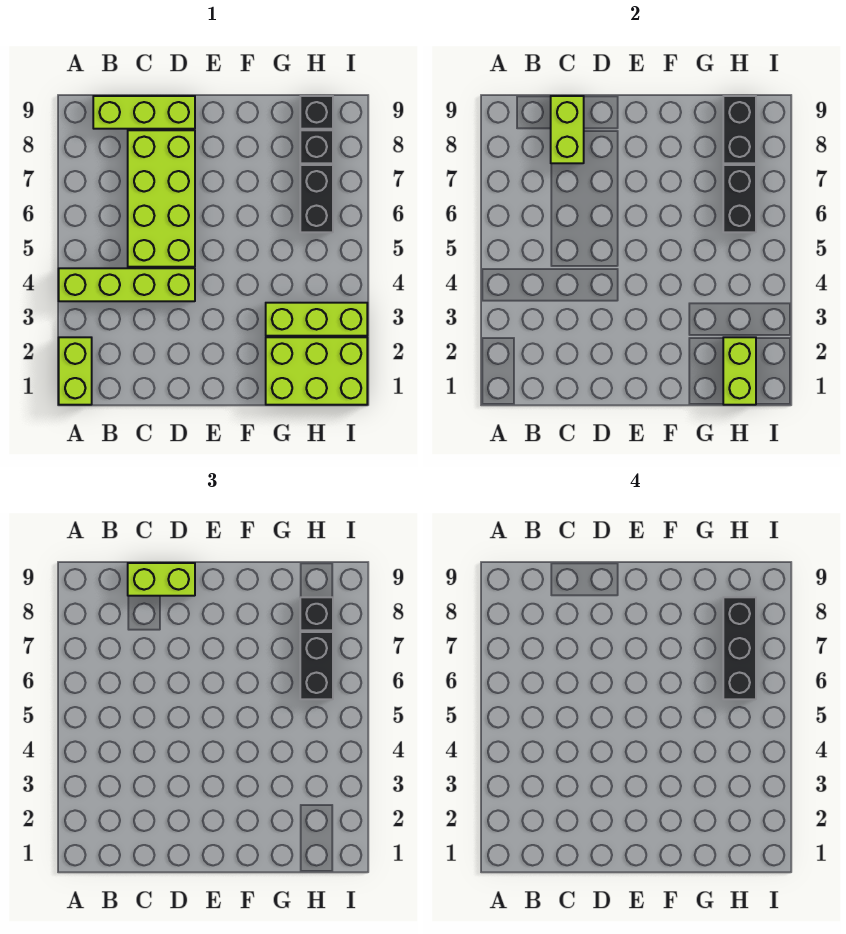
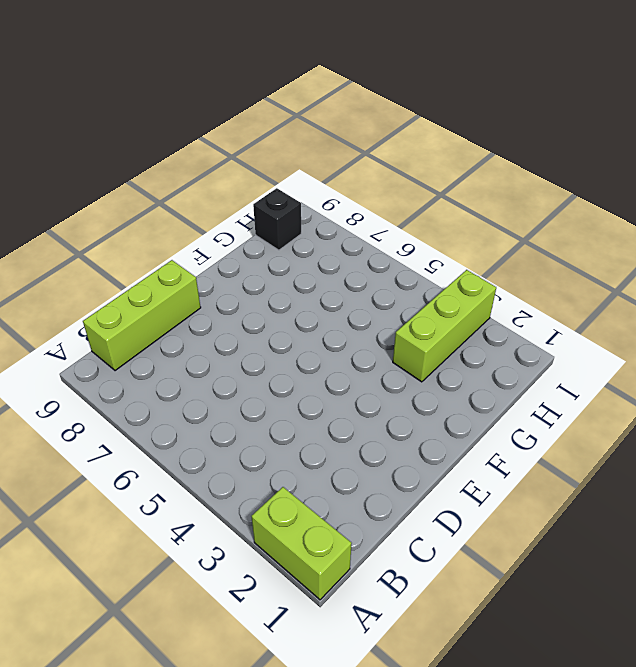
none -> lime brick A4:D4 level 1
none -> lime brick C5:D8 level 1
none -> lime brick G1:I2 level 1

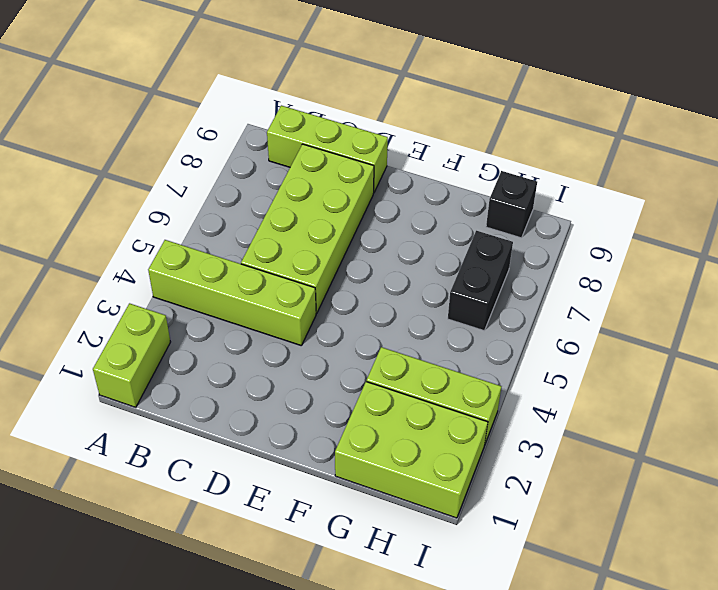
none -> black brick H8 level 1
none -> lime brick C8:C9 level 2
none -> lime brick H1:H2 level 2

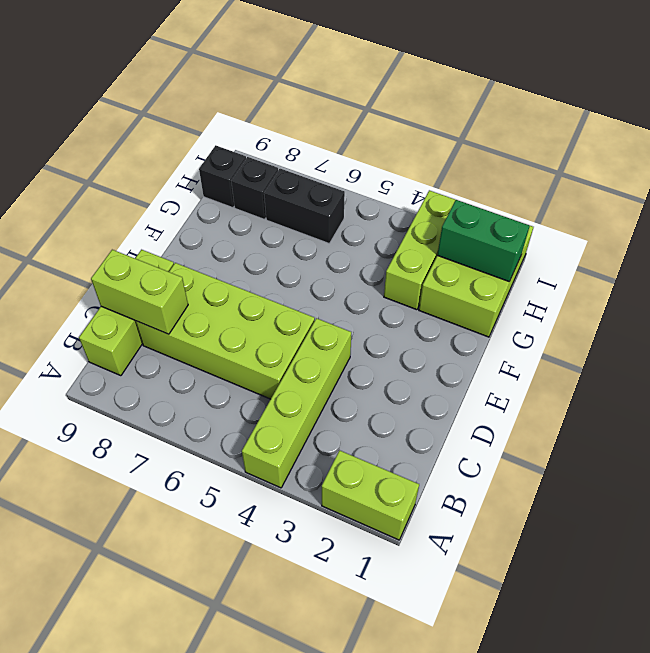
green brick H1:H2 level 2 -> lime brick H1:H2 level 2
none -> black brick H6:H7 level 2
none -> black brick H8:H9 level 2
none -> lime brick C9:D9 level 3

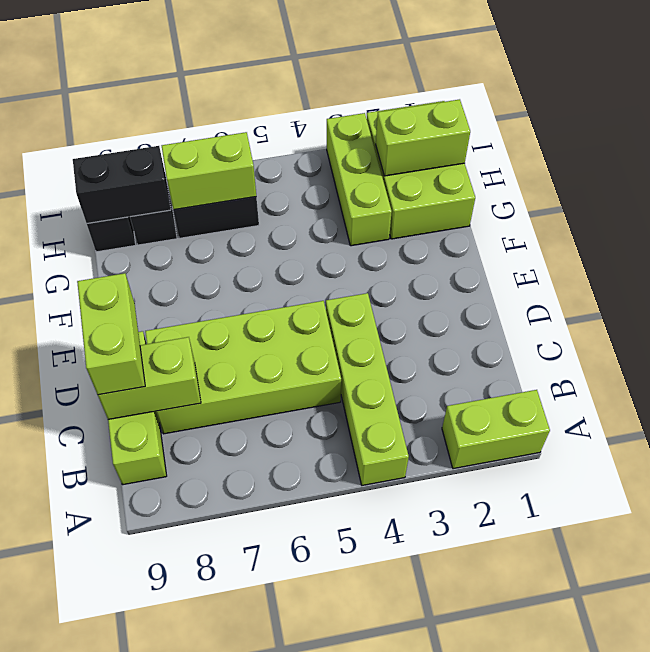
lime brick H6:H7 level 2 -> black brick H6:H7 level 2
none -> black brick H6:H7 level 3
none -> black brick H8 level 3
none -> black brick H6:H8 level 4

